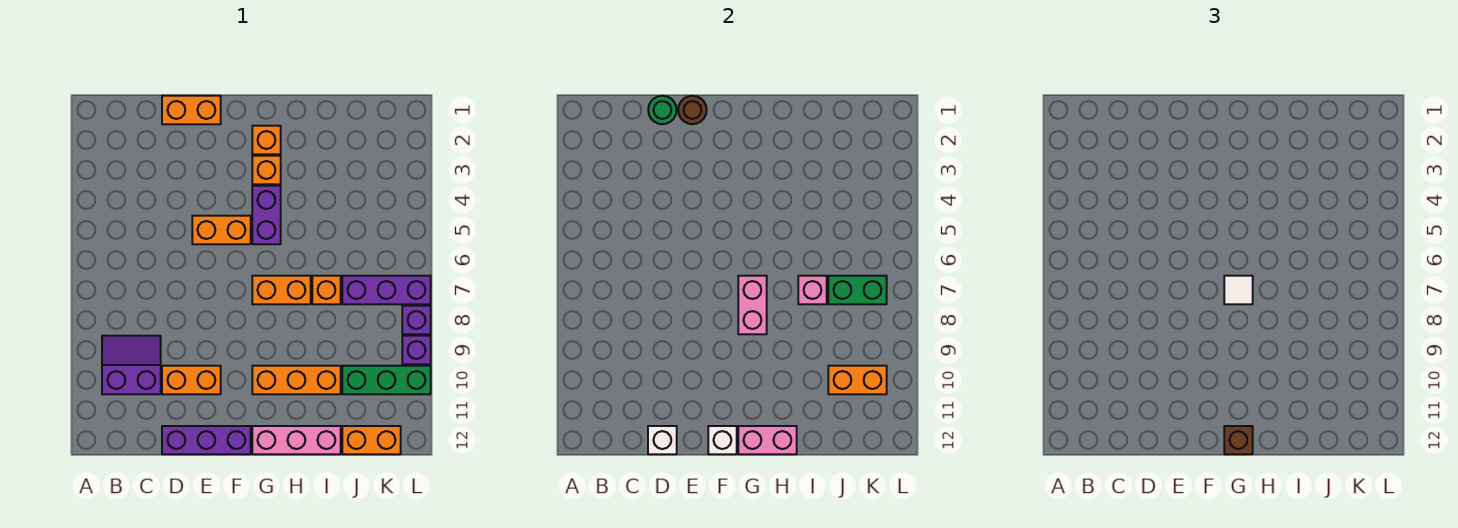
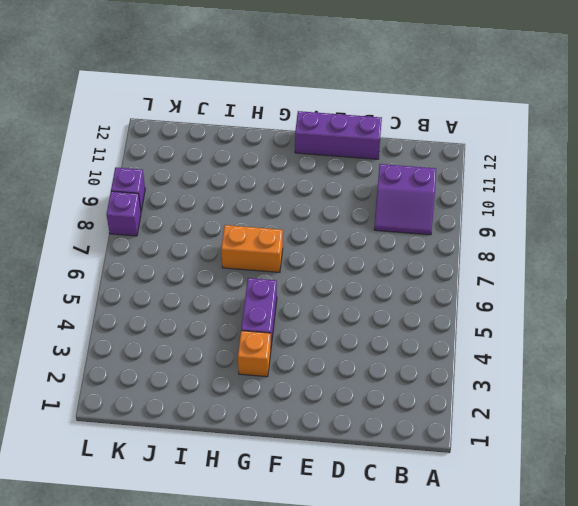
none -> orange brick D1:E1 level 1
none -> orange brick D10:E10 level 1
none -> orange brick E5:F5 level 1

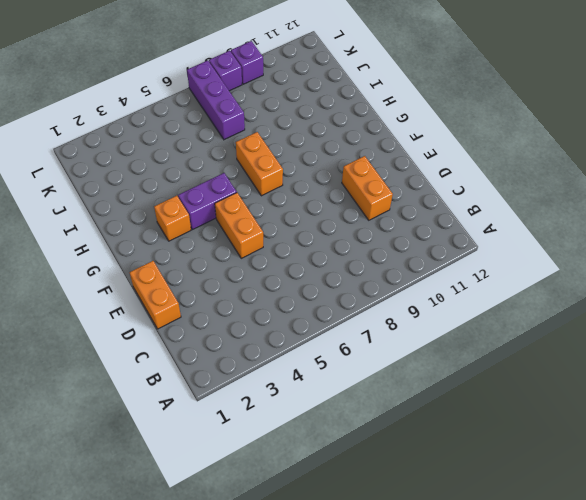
none -> purple slope B9:C10 level 1 top 10
none -> purple brick D12:F12 level 1
none -> orange brick G2 level 1

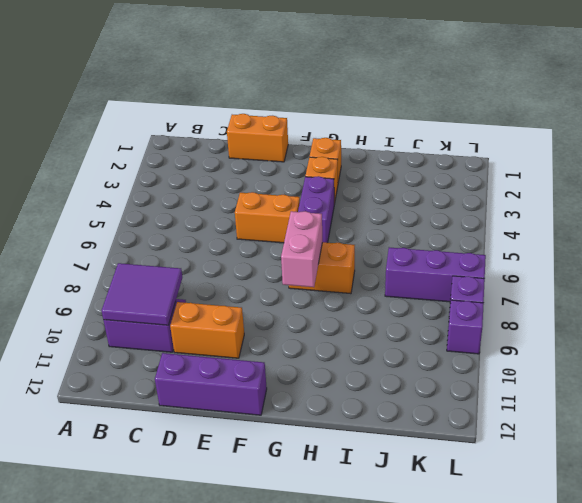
purple tile B9:C10 level 2 -> none
none -> orange brick G10:I10 level 1
none -> pink brick G12:I12 level 1
none -> orange brick I7 level 1

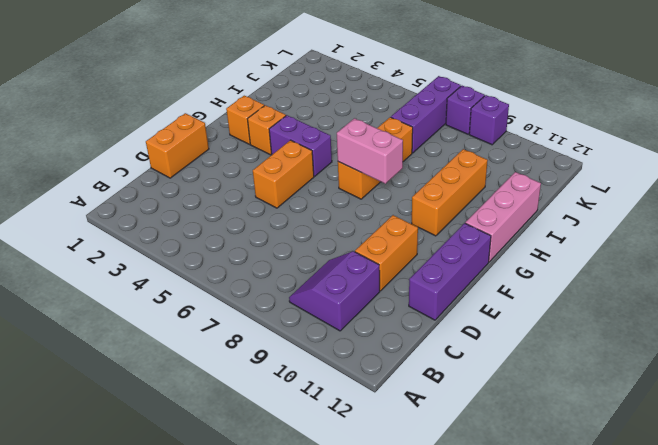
none -> green brick J10:L10 level 1
none -> orange brick J12:K12 level 1
none -> green round brick D1 level 2

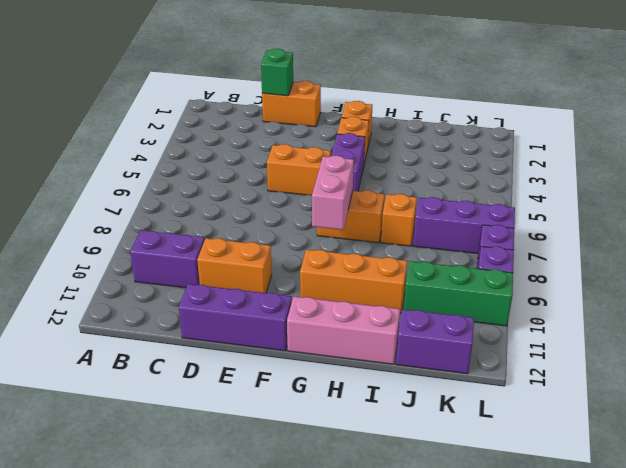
green brick D1 level 2 -> green round brick D1 level 2
purple brick J12:K12 level 1 -> orange brick J12:K12 level 1
none -> white brick D12 level 2
none -> brown round brick E1 level 2
none -> white brick F12 level 2

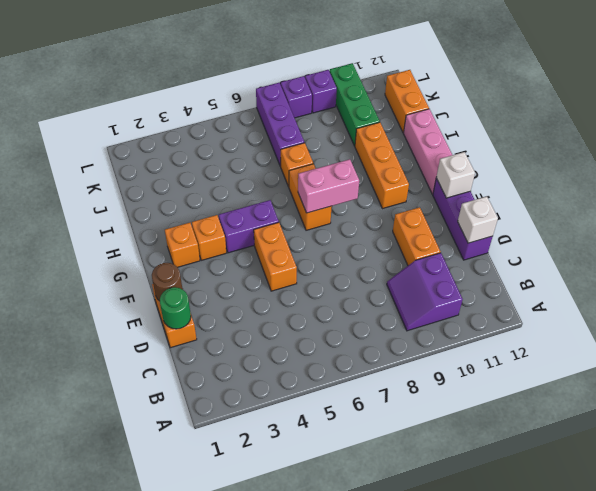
none -> pink brick G12:H12 level 2
none -> pink brick I7 level 2
none -> green brick J7:K7 level 2

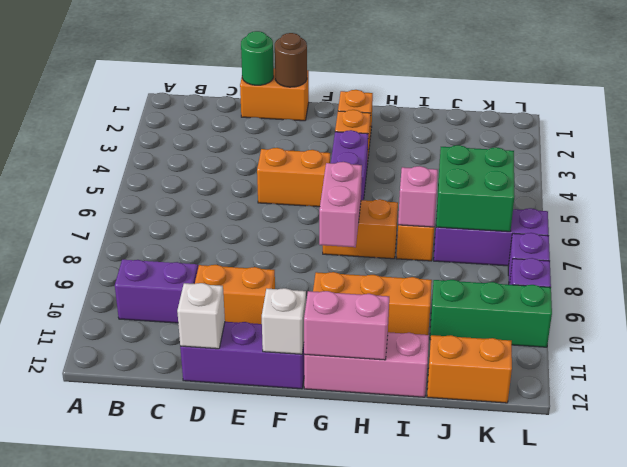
green brick J6:K7 level 2 -> green brick J7:K7 level 2
none -> orange brick J10:K10 level 2
none -> white tile G7 level 3
none -> brown brick G12 level 3

